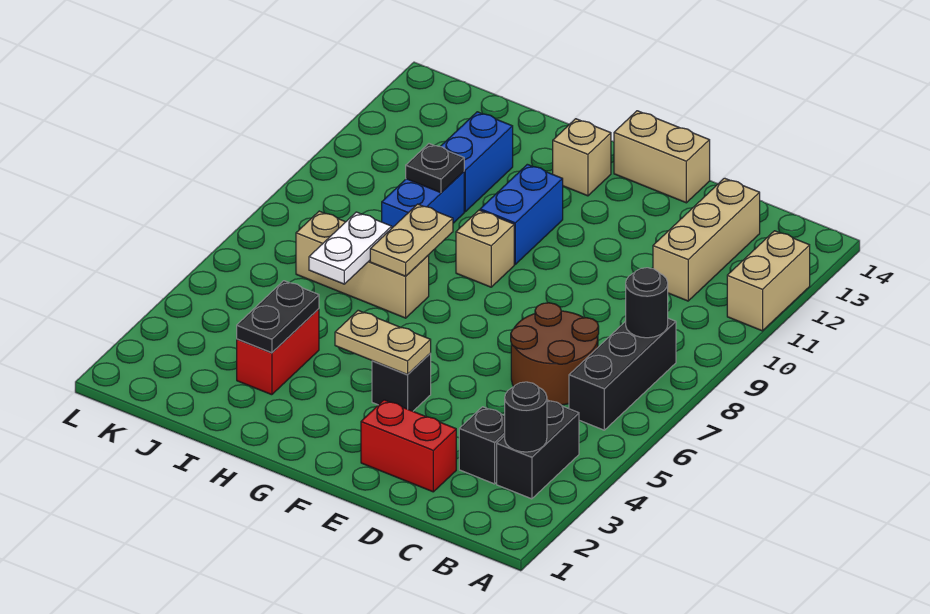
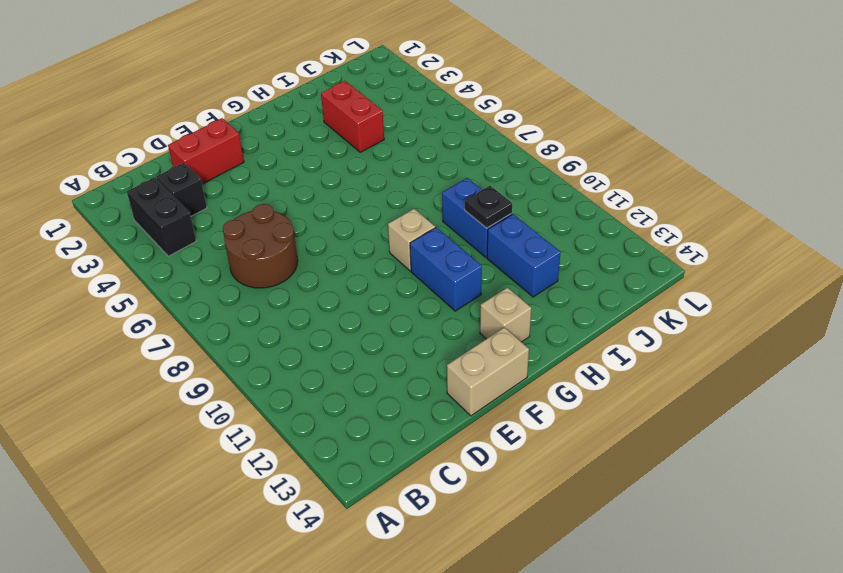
none -> tan brick A11:A12 level 1
none -> black brick B6:B8 level 1
none -> tan brick C11:C13 level 1

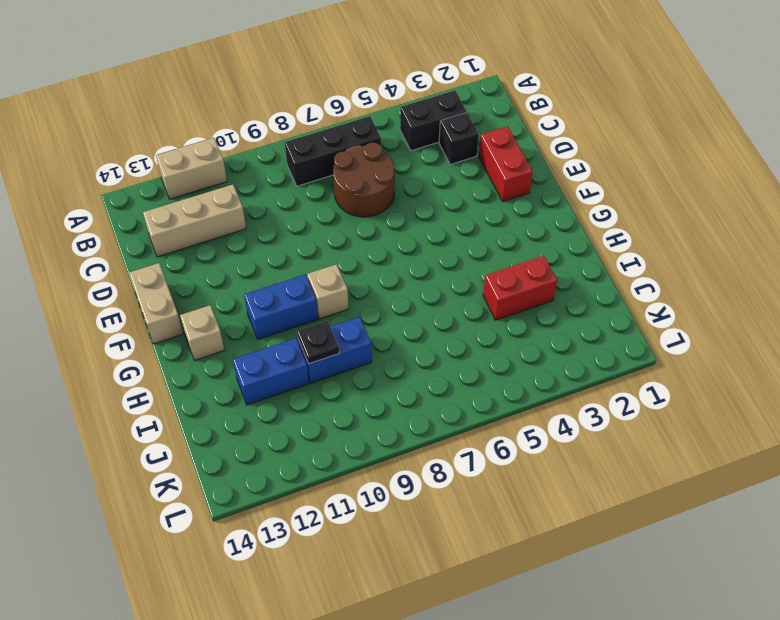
none -> black brick F4 level 1
none -> tan brick H7:J7 level 1
none -> black round brick B3 level 2

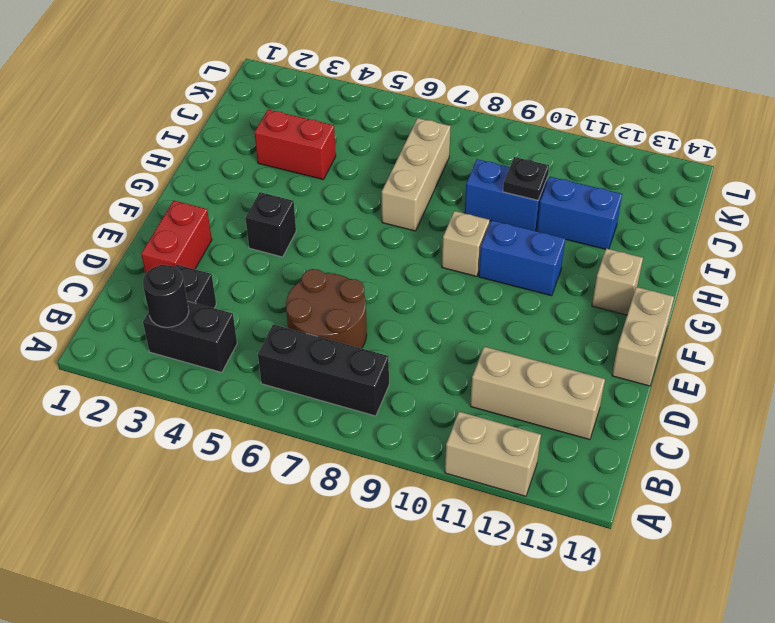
none -> black round brick B8 level 2
none -> tan plate F4:G4 level 2
none -> tan plate H7:H8 level 2

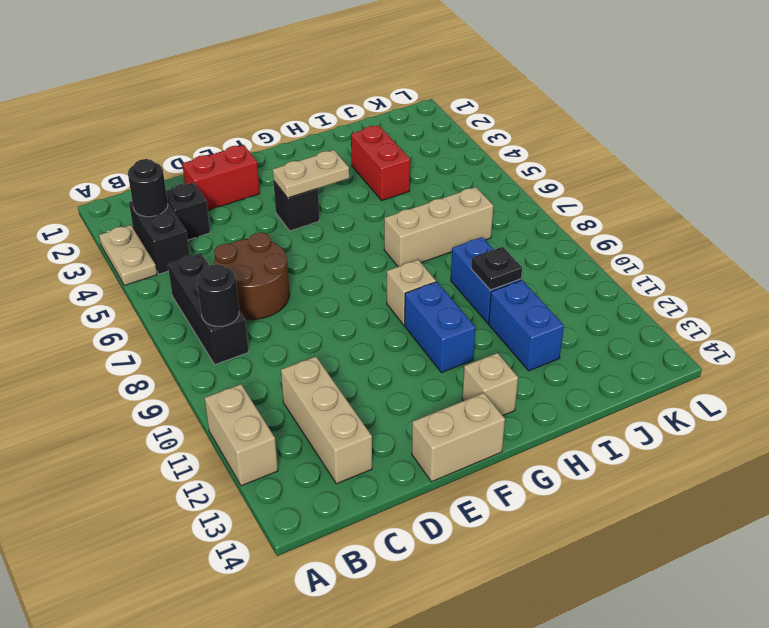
tan plate A3:A4 level 1 -> tan plate H7:H8 level 2
none -> black plate I3:I4 level 2
none -> white plate I6:I7 level 2

